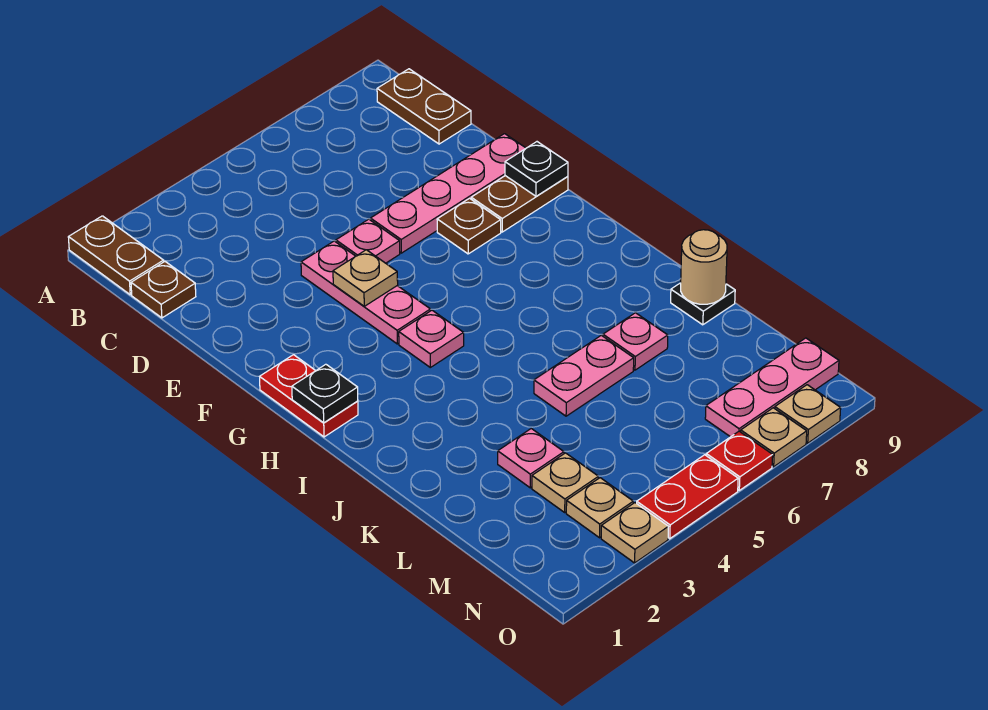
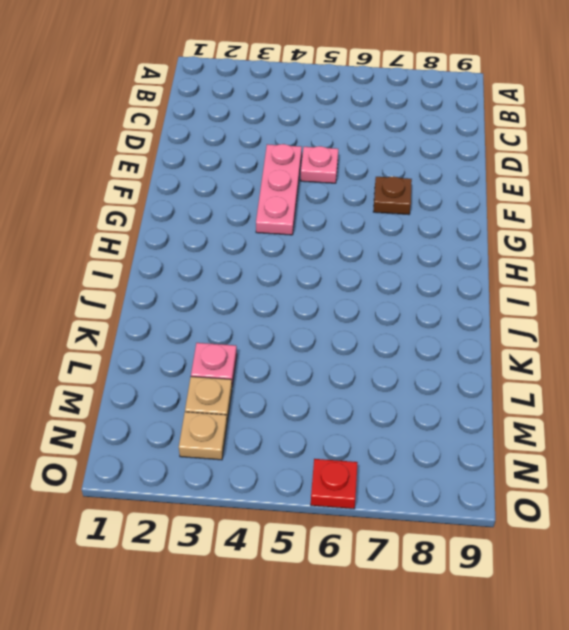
none -> brown plate A1:B1 level 1
none -> brown plate B9:C9 level 1
none -> brown plate C1 level 1

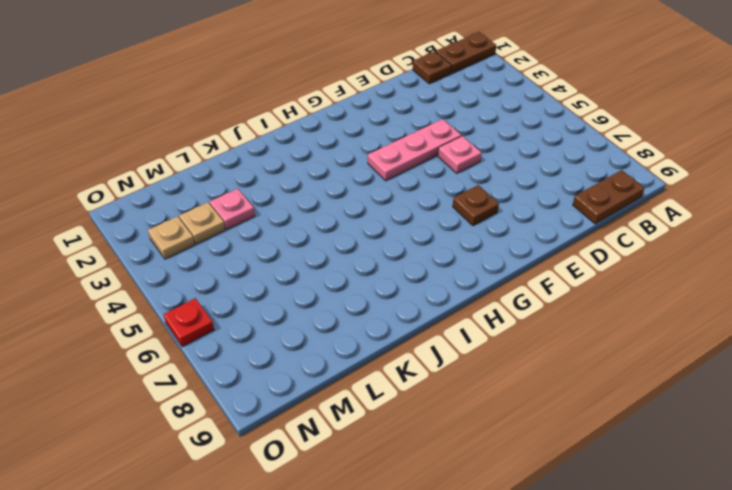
none -> pink plate E6:E9 level 1
none -> brown plate F8:F9 level 1
none -> red plate G1:H1 level 1

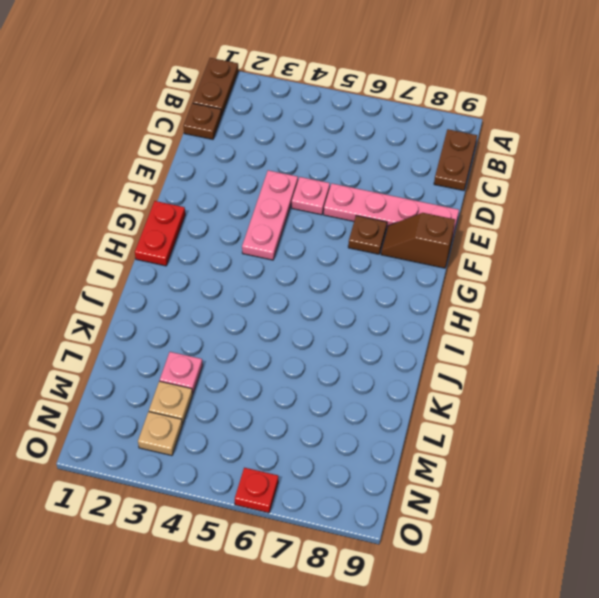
brown slope F8:F9 level 1 top 9 -> brown plate F8:F9 level 1
none -> pink plate H4 level 1
none -> pink plate K5:K6 level 1
none -> pink plate K7 level 1

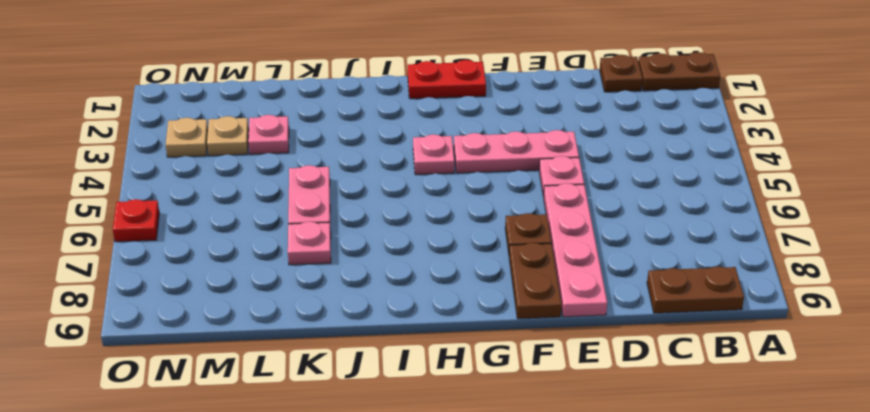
none -> black plate K9 level 1
none -> pink plate N7:N9 level 1
none -> tan plate O3 level 1

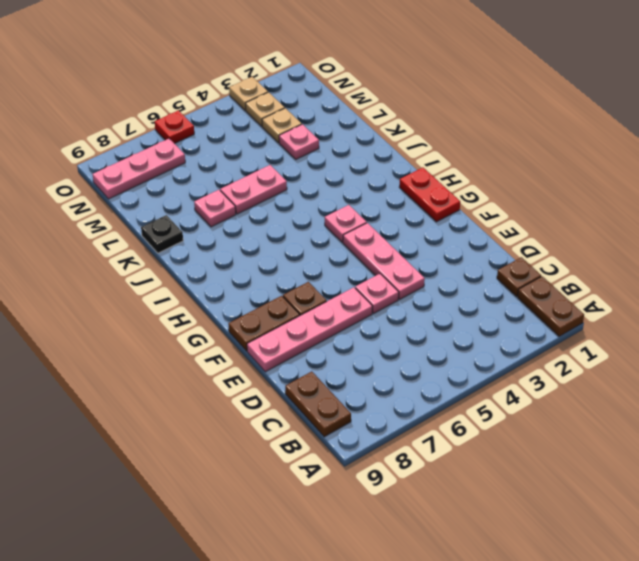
none -> red plate O4:O5 level 1
none -> tan plate O7 level 1
none -> tan plate O8 level 1

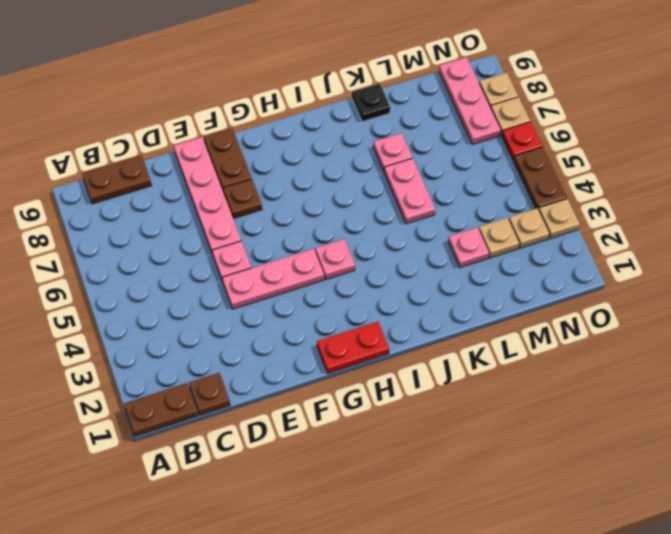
brown plate O4:O5 level 1 -> red plate O4:O5 level 1
none -> tan plate F4 level 2
none -> black plate F9 level 2
none -> black plate H1 level 2

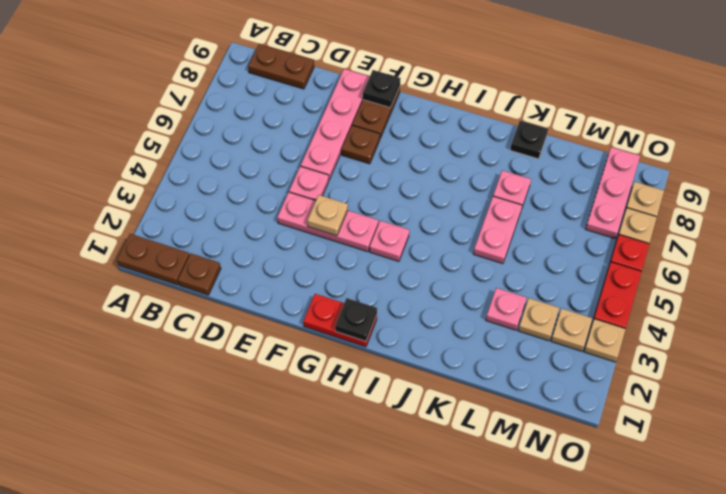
none -> tan round brick K9 level 2

